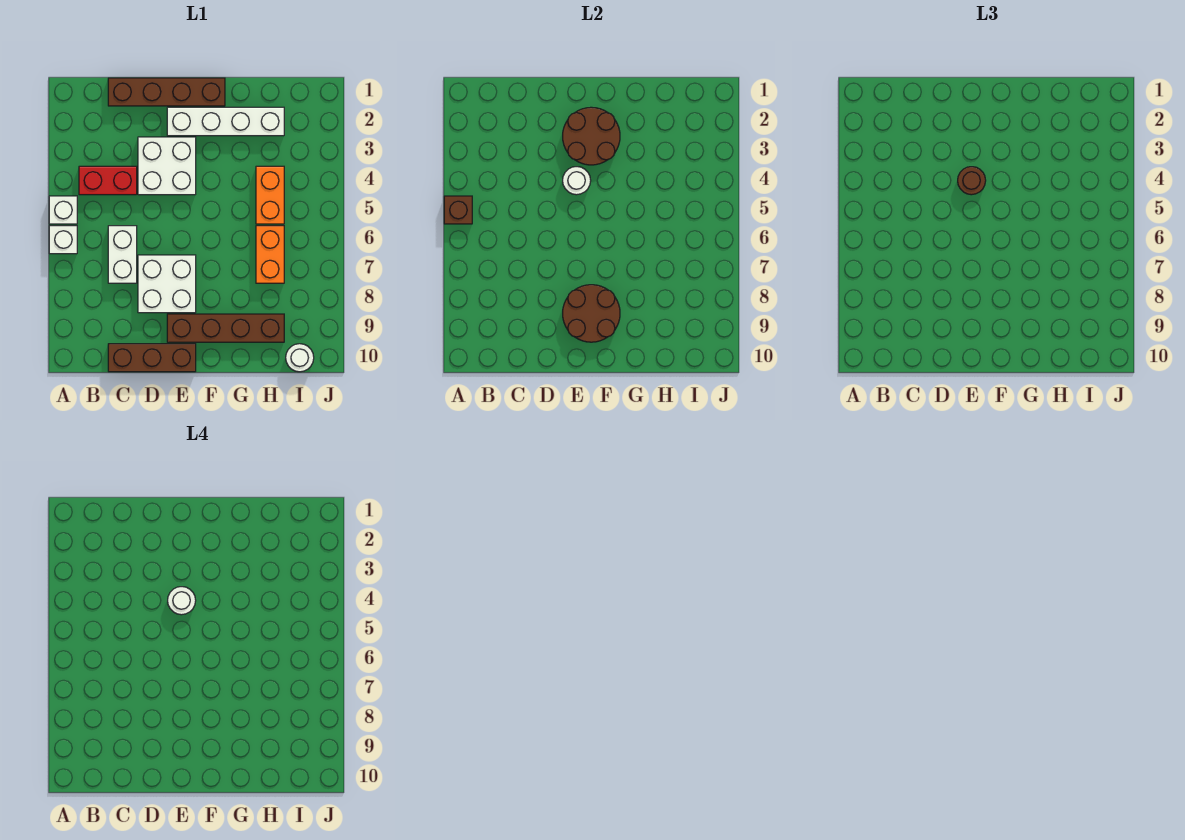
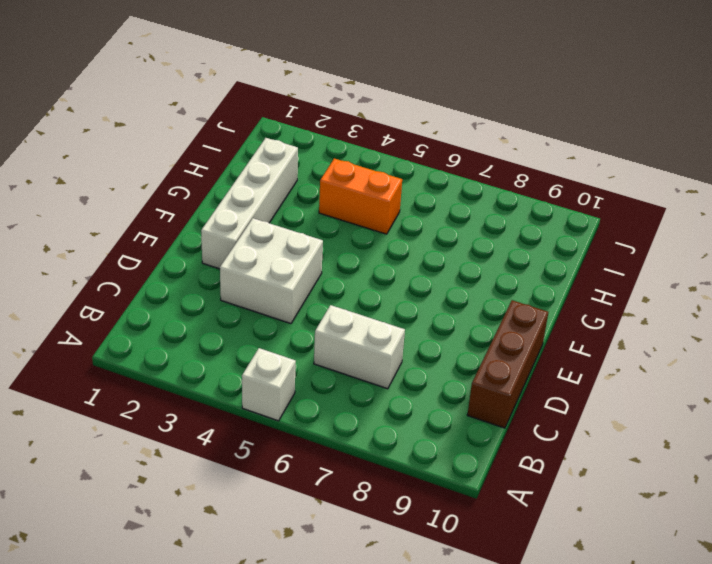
none -> white brick A6 level 1
none -> red brick B4:C4 level 1
none -> brown brick C1:F1 level 1

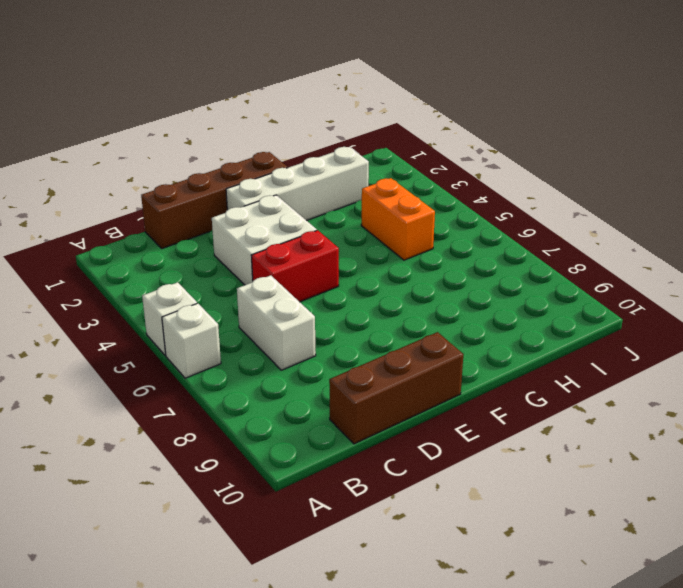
red brick D5:E5 level 1 -> red brick B4:C4 level 1
none -> white brick D7:E8 level 1
none -> brown brick E9:H9 level 1
none -> orange brick H6:H7 level 1

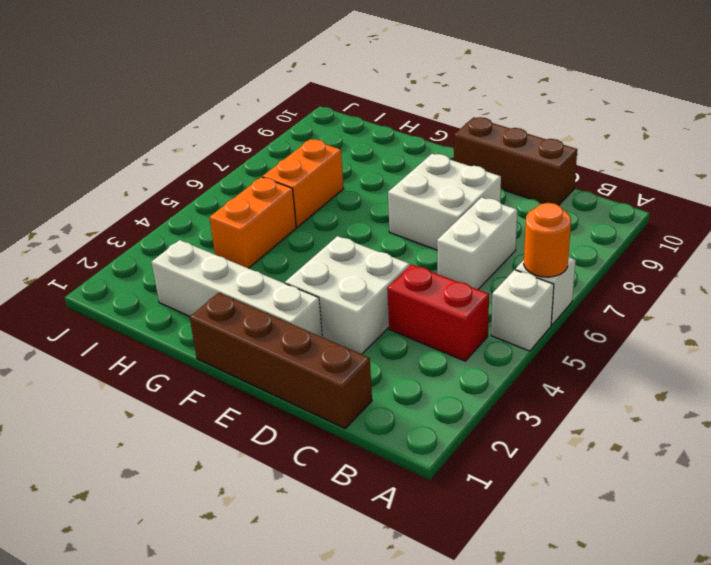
orange round brick A6 level 2 -> none
none -> brown brick E9:H9 level 1
none -> white round brick I10 level 1
none -> brown brick A5 level 2

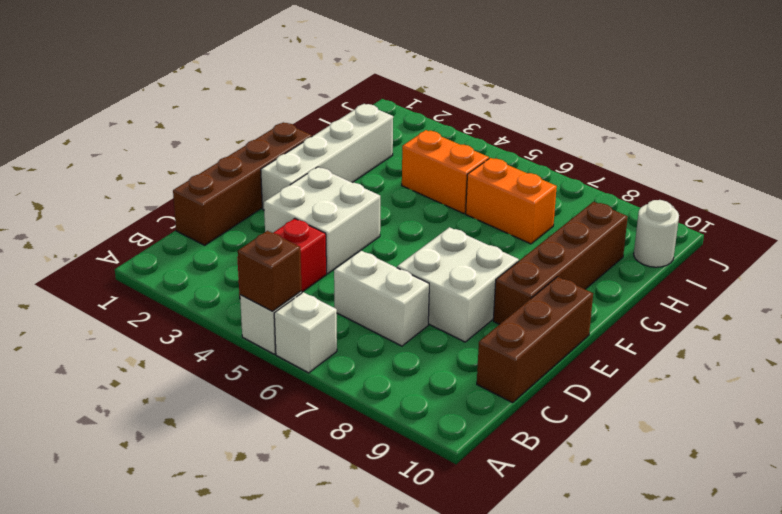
none -> brown round brick E2:F3 level 2
none -> white round brick E4 level 2
none -> brown round brick E8:F9 level 2

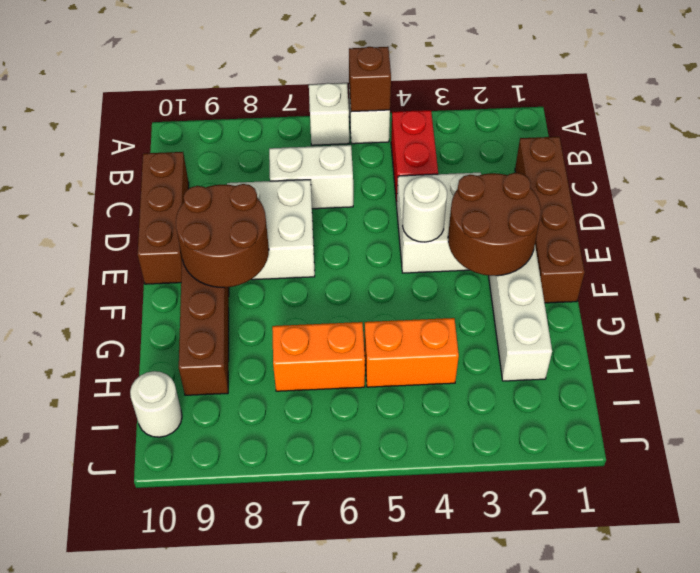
none -> brown round brick E4 level 3
none -> white round brick E4 level 4

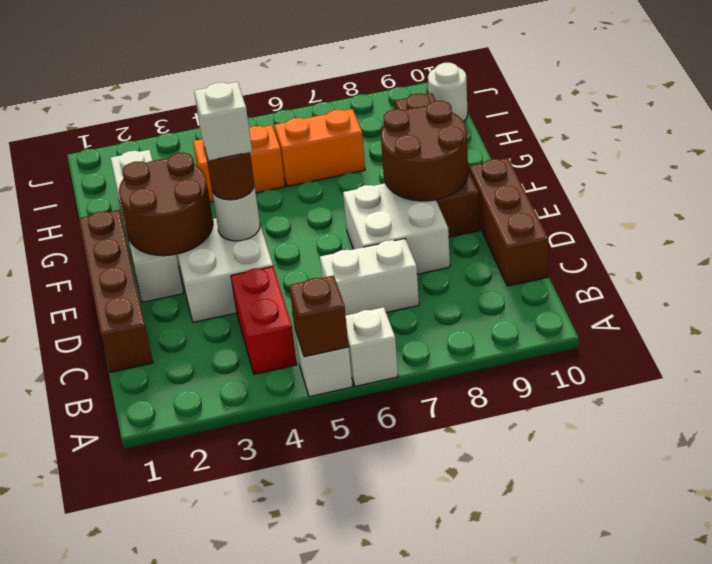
white brick E4 level 4 -> white round brick E4 level 4

